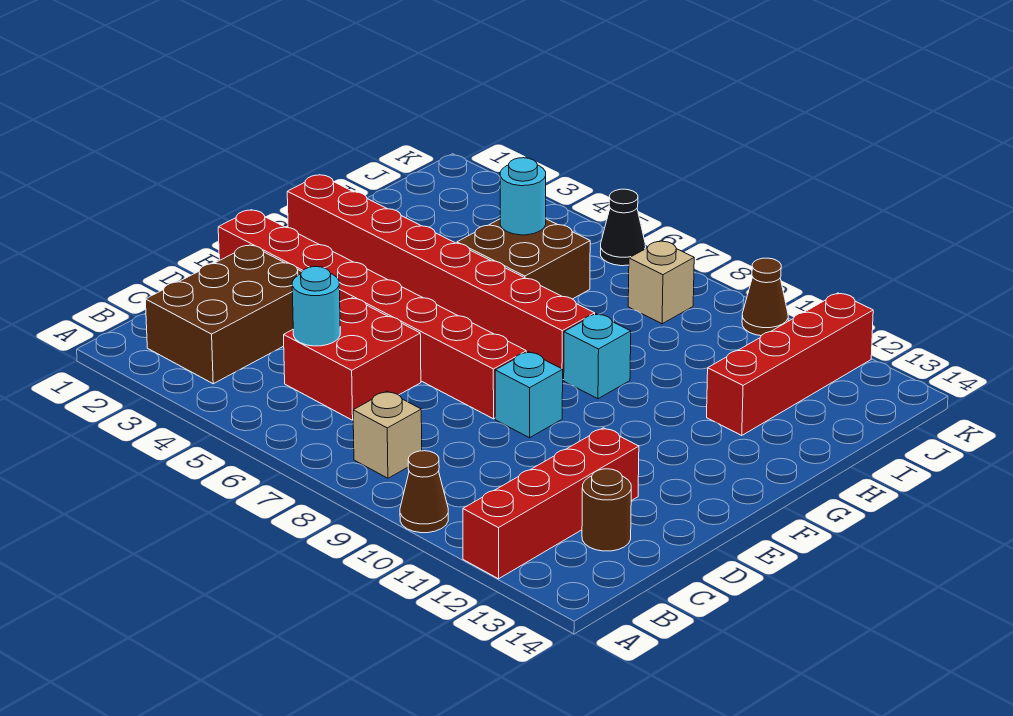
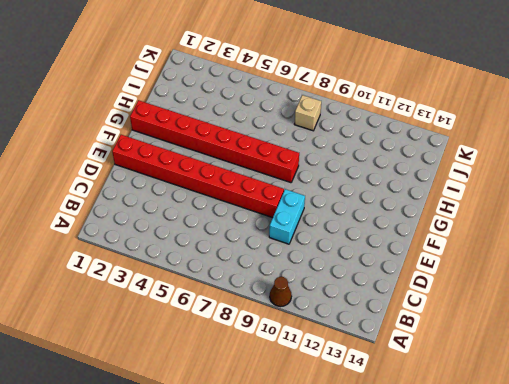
cyan brick D9:E9 level 1 -> cyan brick E9 level 1
none -> red brick A12:D12 level 1
none -> brown brick B2:D3 level 1
none -> tan brick B8 level 1

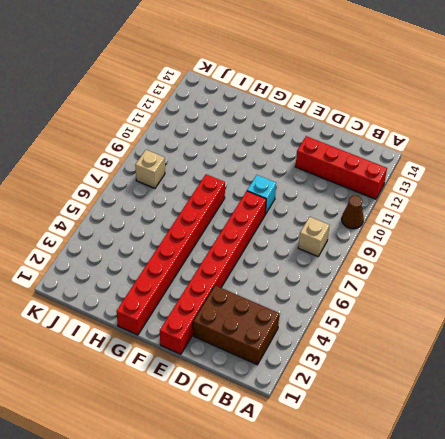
none -> red brick C5:D6 level 1
none -> brown round brick C13 level 1
none -> cyan brick G9 level 1

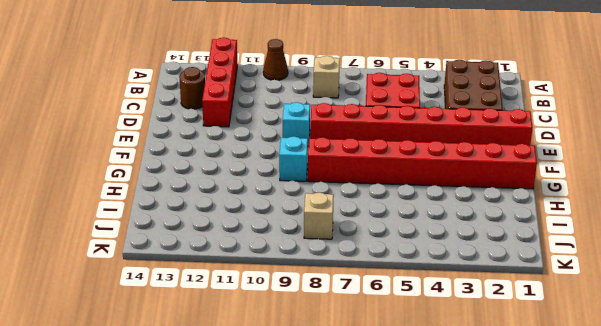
none -> brown brick H5:I6 level 1
none -> red brick H12:K12 level 1
none -> black cone K6 level 1

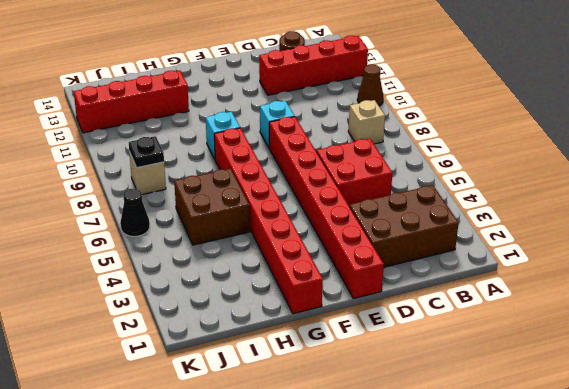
black plate J8 level 2 -> none
none -> brown cone K10 level 1
none -> cyan round brick C5 level 2
none -> cyan round brick I5 level 2

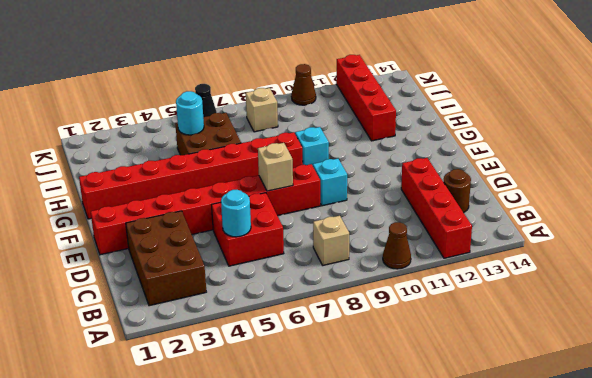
tan brick E7 level 2 -> none

